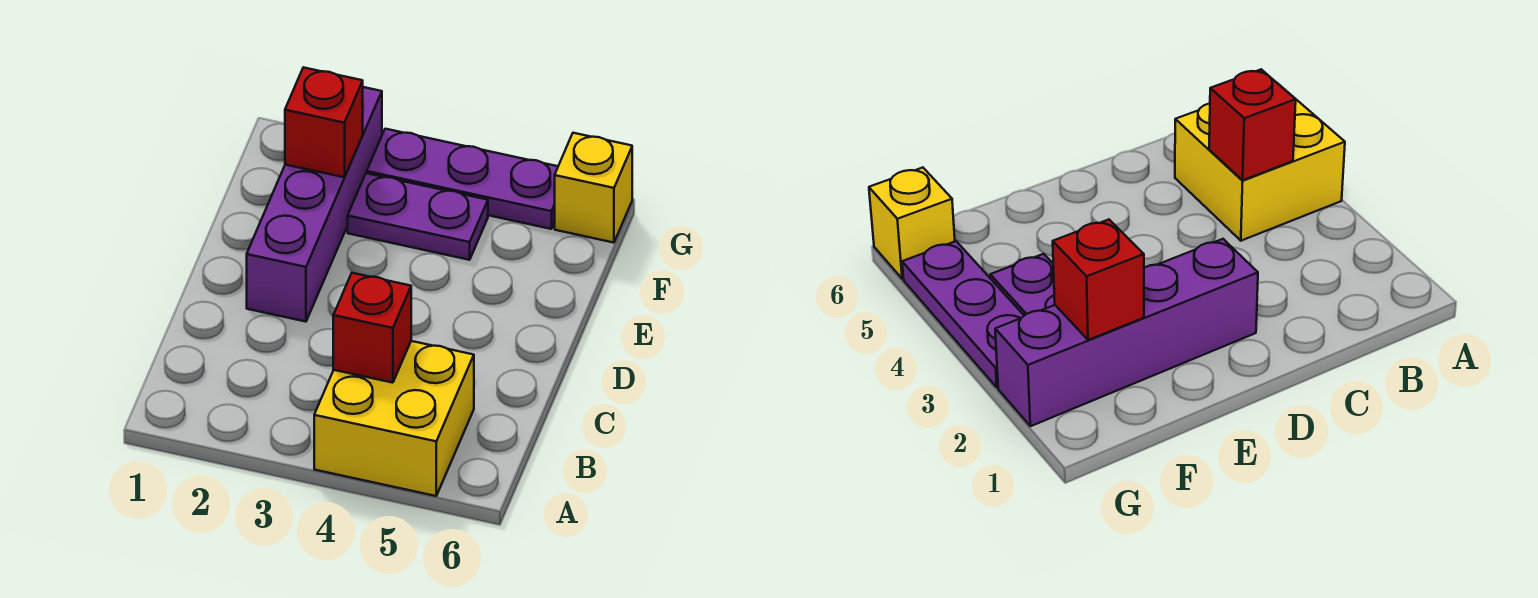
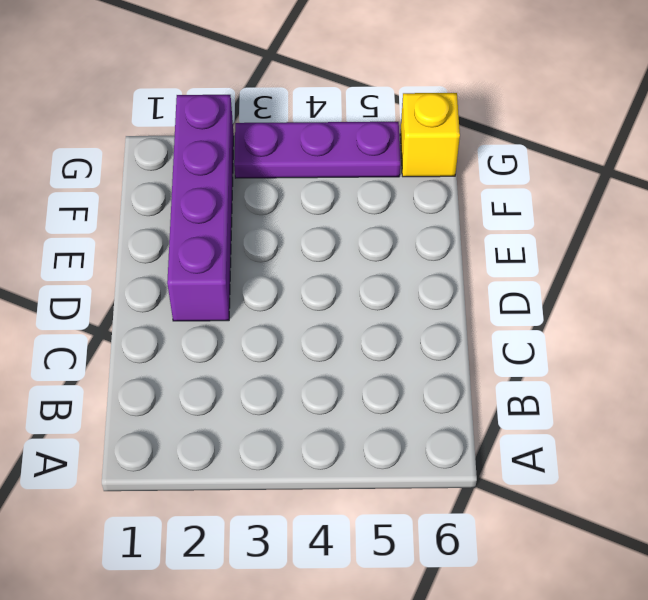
none -> yellow brick A4:B5 level 1
none -> purple plate F3:F4 level 1

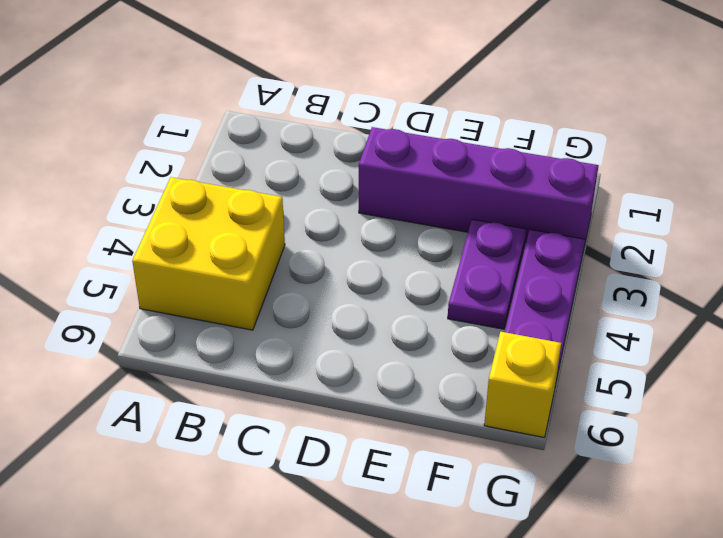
none -> red brick B4 level 2
none -> red brick F2 level 2

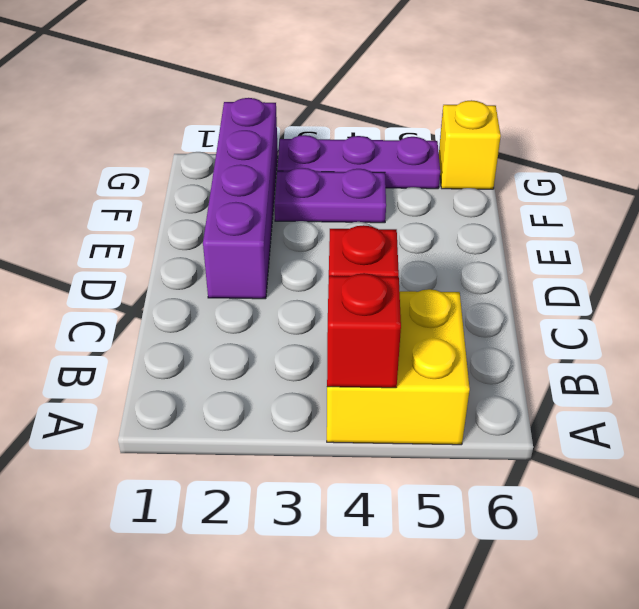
red brick A4 level 2 -> red brick F2 level 2

